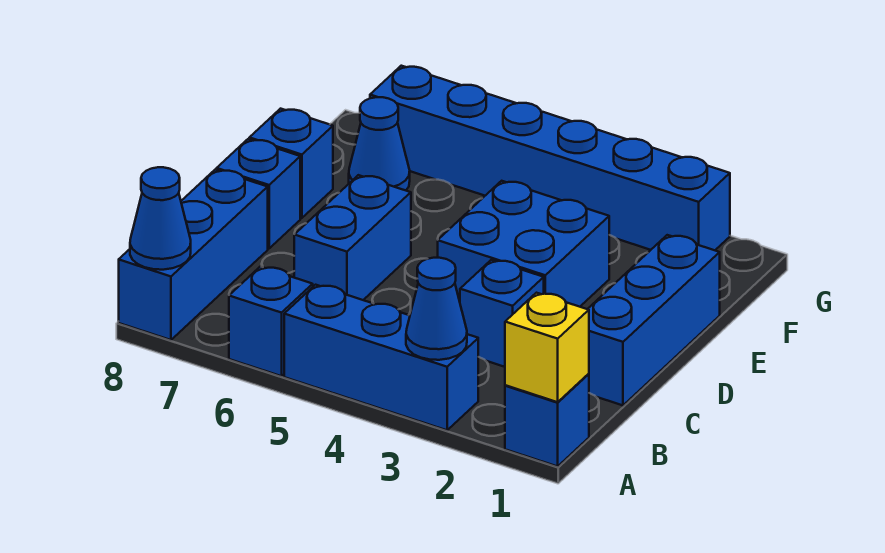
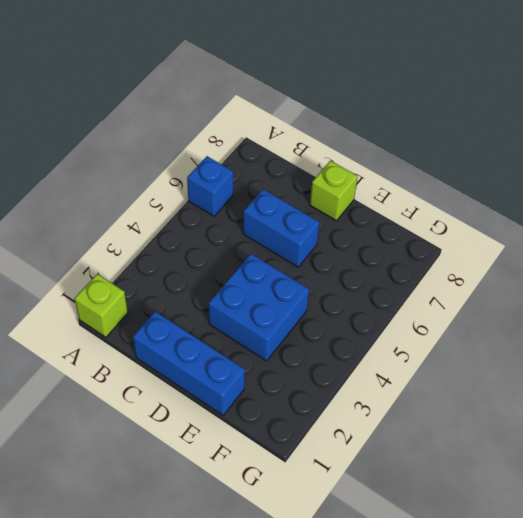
lime brick A1 level 1 -> blue brick A1 level 1
lime brick D8 level 1 -> blue brick D8 level 1
none -> blue brick A3:A5 level 1
none -> blue brick A8:C8 level 1
none -> blue brick C3 level 1

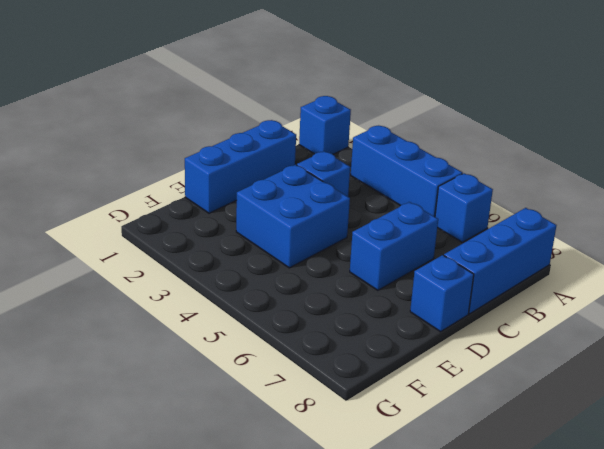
none -> blue brick E8 level 1
none -> blue cone F7 level 1
none -> blue brick G2:G7 level 1

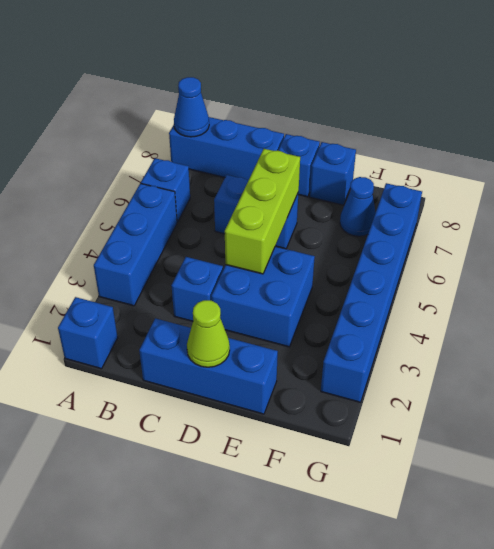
lime cone D1 level 2 -> none
lime brick D4:D6 level 2 -> none
none -> yellow brick A1 level 2
none -> blue cone A3 level 2

